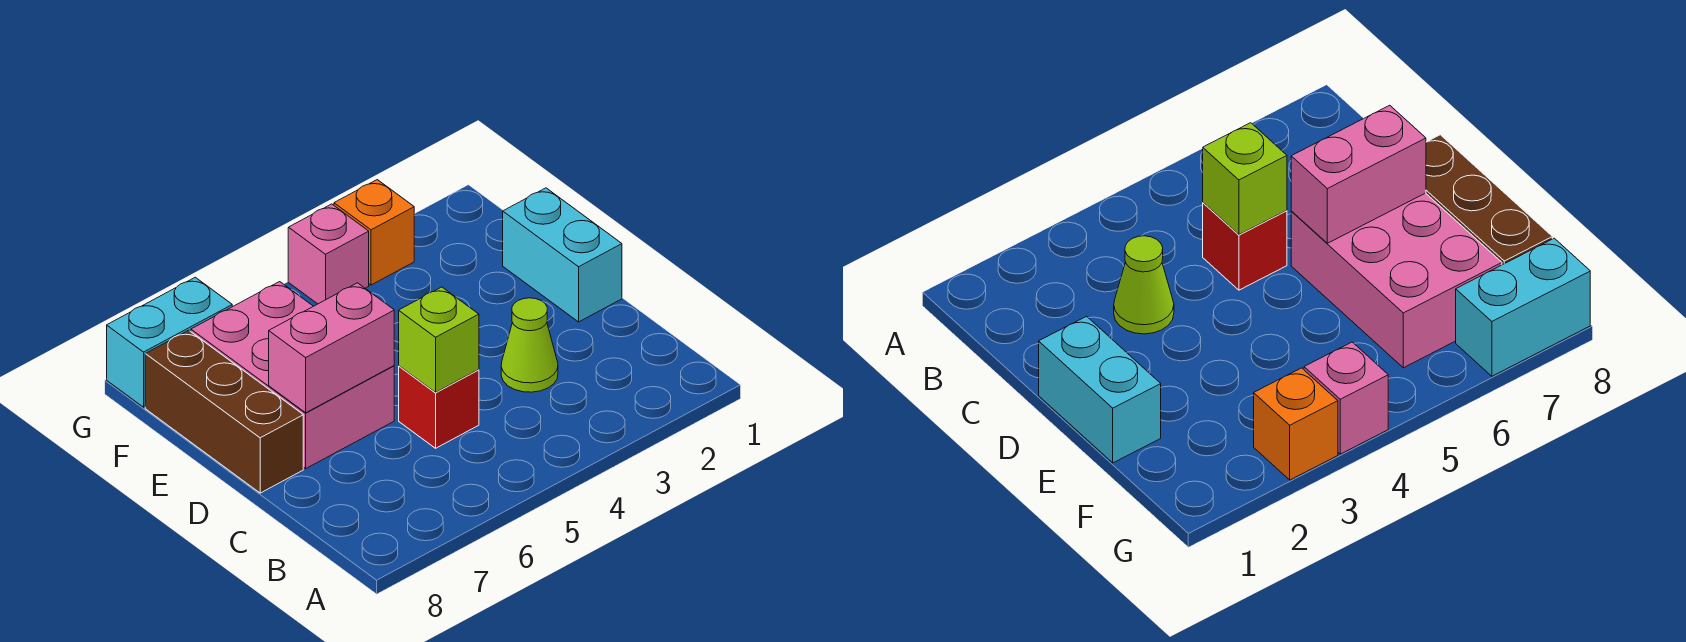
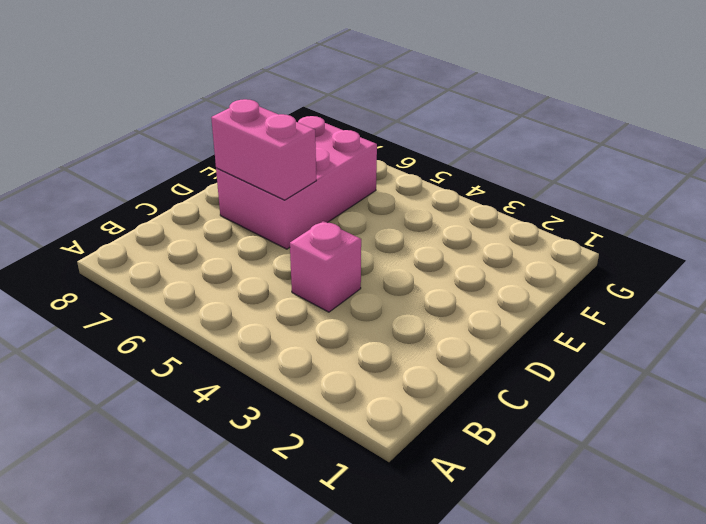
pink brick C4 level 1 -> pink brick G4 level 1
none -> lime cone C3 level 1
none -> red brick C5 level 1

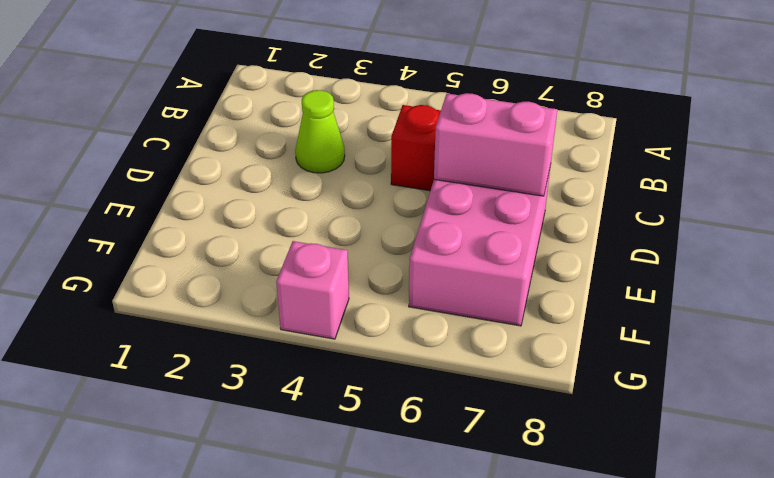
none -> cyan brick D1:E1 level 1
none -> brown brick D8:F8 level 1

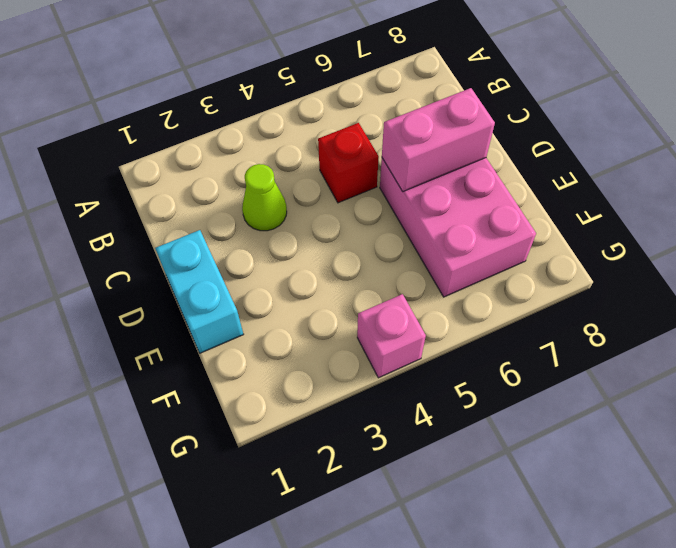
none -> brown brick D8:F8 level 1
none -> orange brick G3 level 1

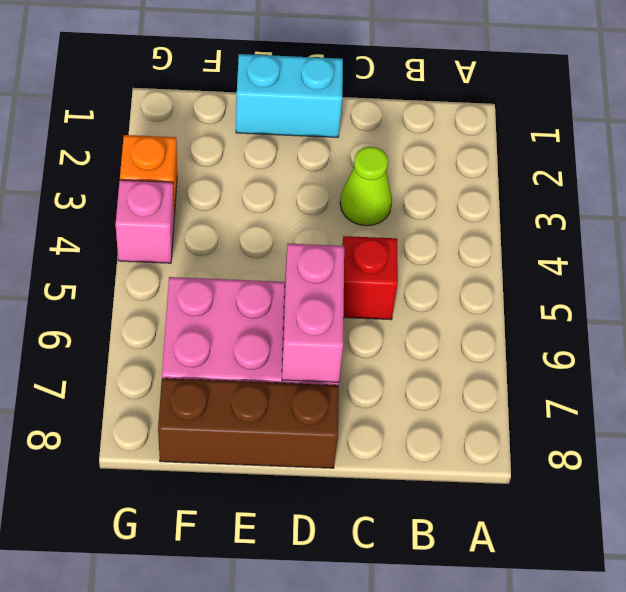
none -> cyan brick G7:G8 level 1
none -> lime brick C5 level 2

